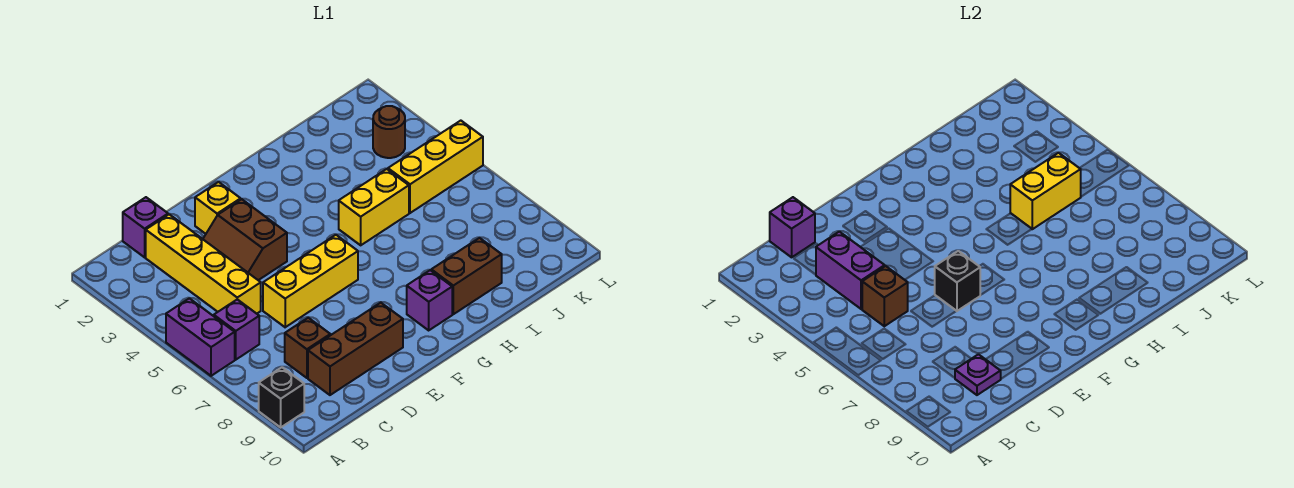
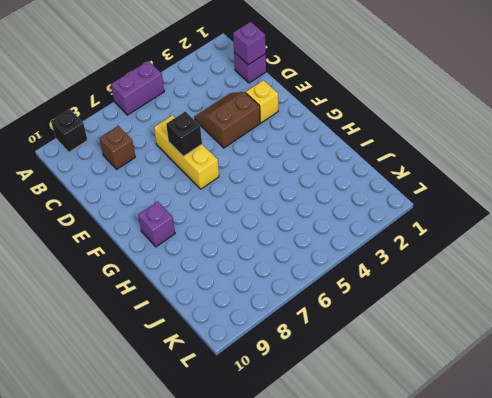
none -> purple brick B6 level 1
none -> yellow brick C2:C5 level 1
none -> brown brick C9:E9 level 1

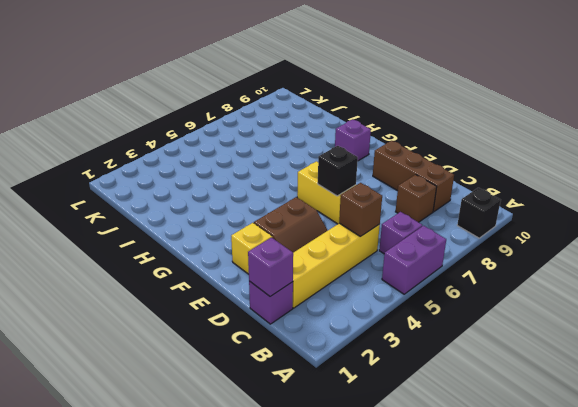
none -> yellow brick H5:I5 level 1
none -> brown brick H9:I9 level 1
none -> yellow brick J5:L5 level 1

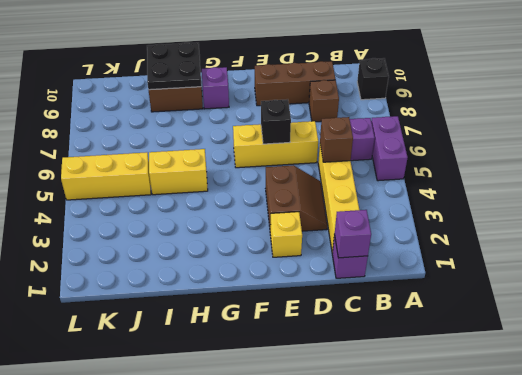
black plate H9:I10 level 2 -> none
none -> brown round brick K3 level 1
none -> purple brick C3:C4 level 2
none -> purple plate C9 level 2

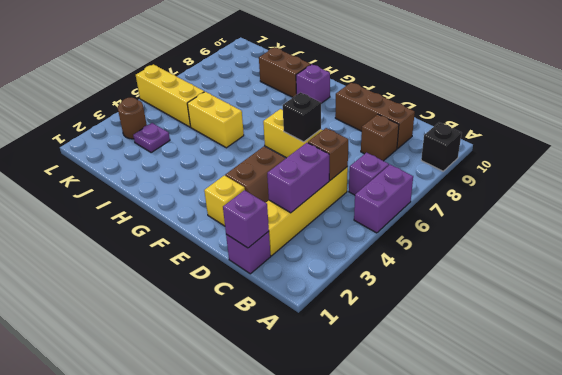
purple plate J3 level 1 -> purple plate C9 level 2
none -> yellow brick I5:J5 level 2

